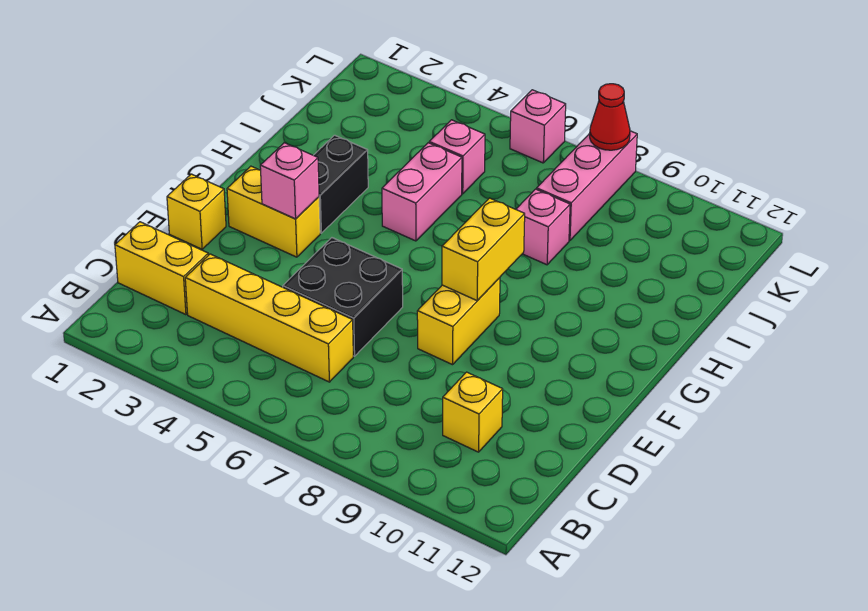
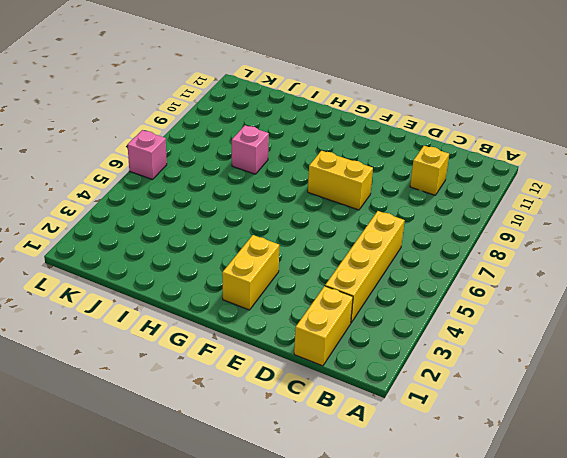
none -> black brick D5:E6 level 1
none -> yellow brick E1 level 1
none -> black brick G3:H3 level 1

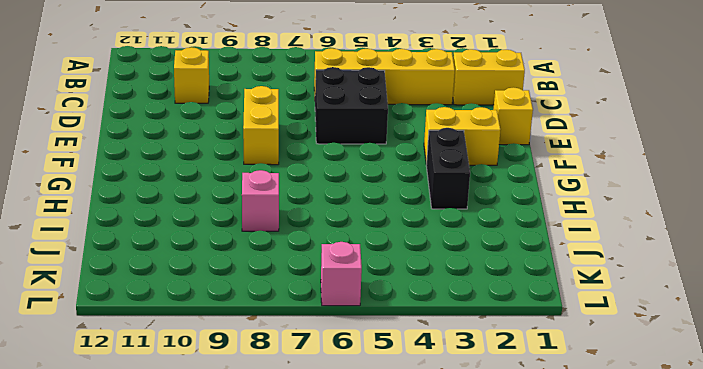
none -> pink brick H5:I5 level 1
none -> pink brick J5 level 1
none -> pink brick J8:L8 level 1

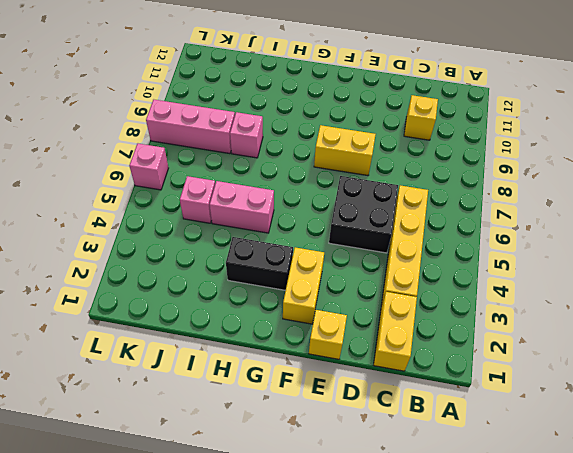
none -> pink brick F3 level 2
none -> yellow brick F8:G8 level 2
none -> red cone L8 level 2

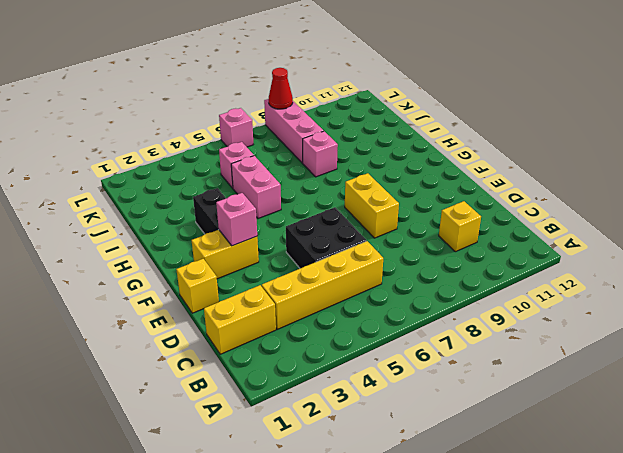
none -> yellow brick F8:G8 level 2

